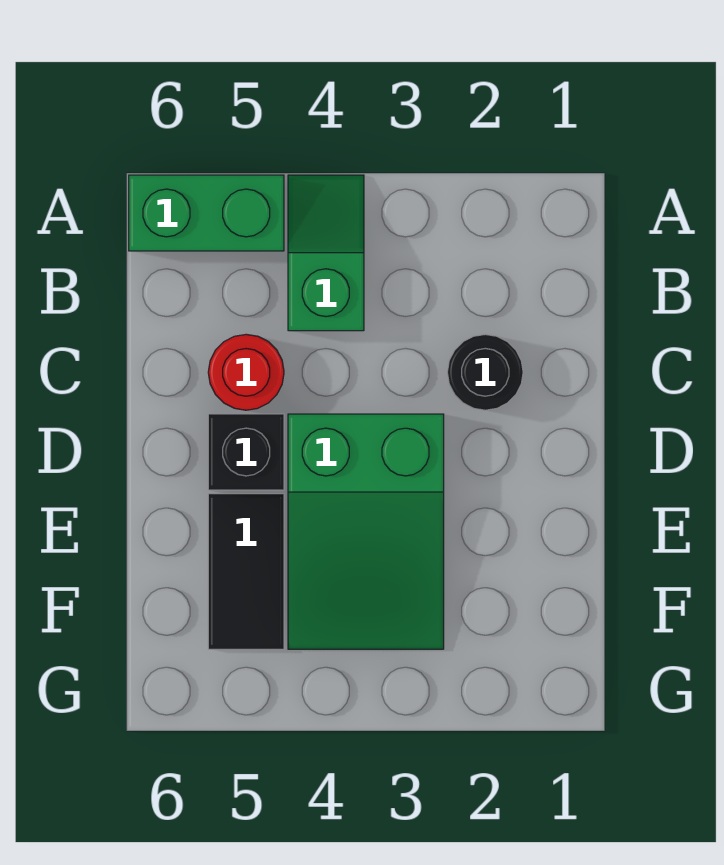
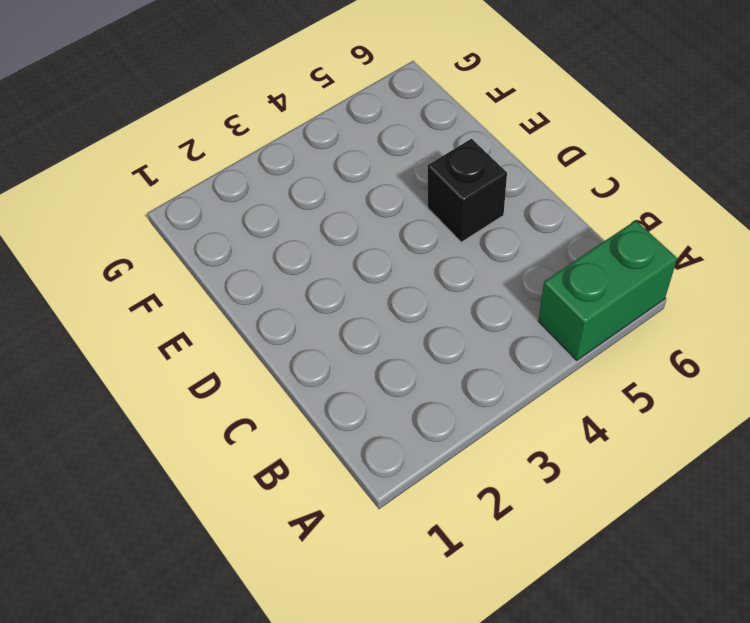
none -> green slope A4:B4 level 1 top B
none -> black round brick C2 level 1

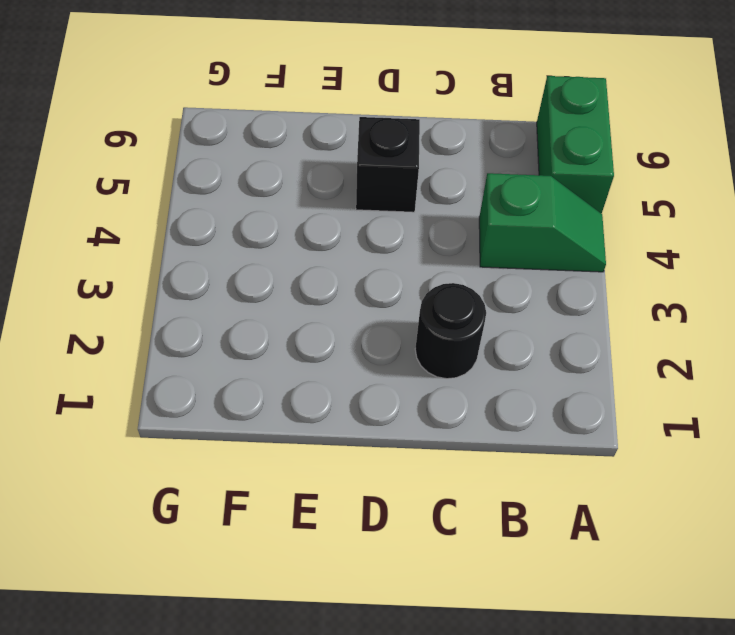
none -> red round brick C5 level 1
none -> green slope D3:F4 level 1 top D

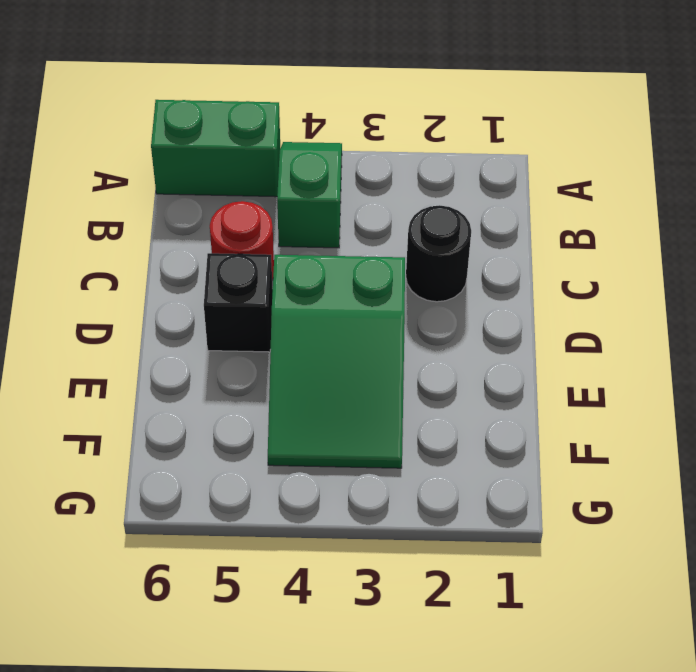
none -> black tile E5:F5 level 1

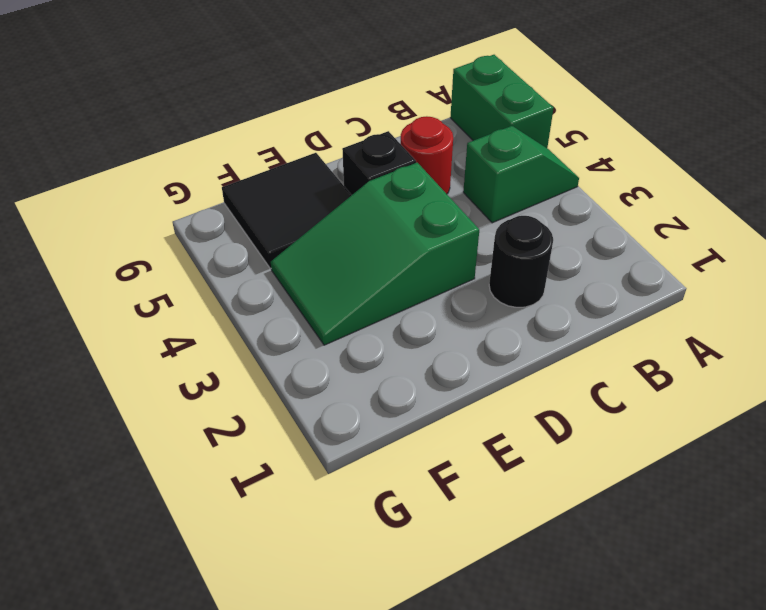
black tile E5:F6 level 1 -> black tile E5:F5 level 1

